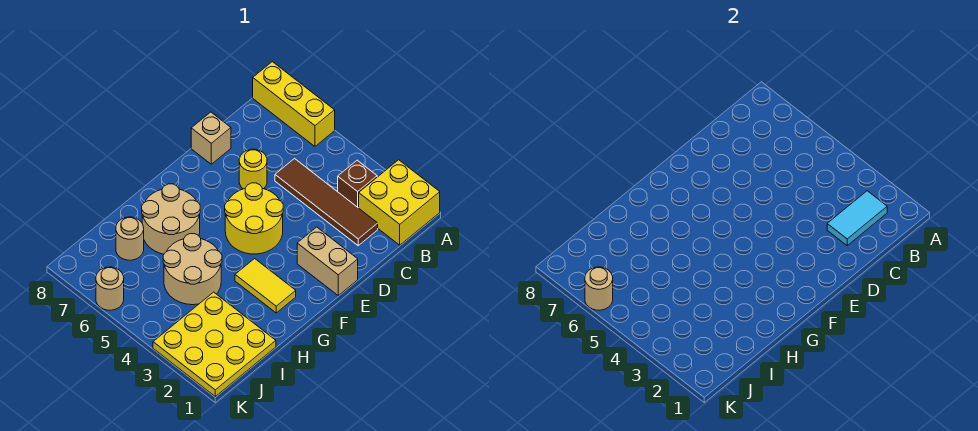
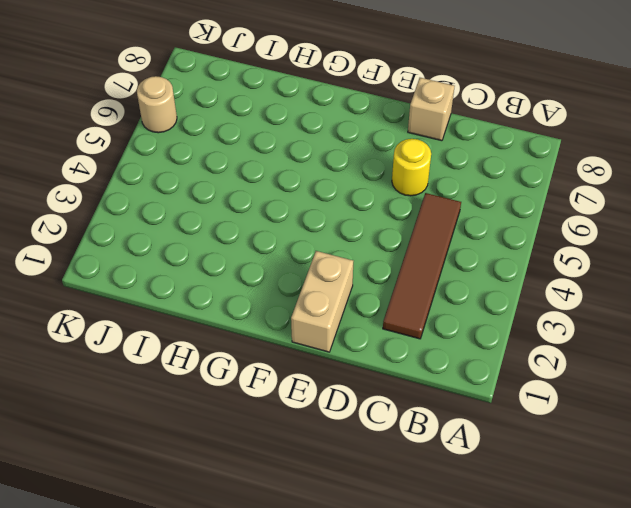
none -> yellow brick A1:B2 level 1
none -> yellow brick A6:A8 level 1
none -> brown brick B3 level 1

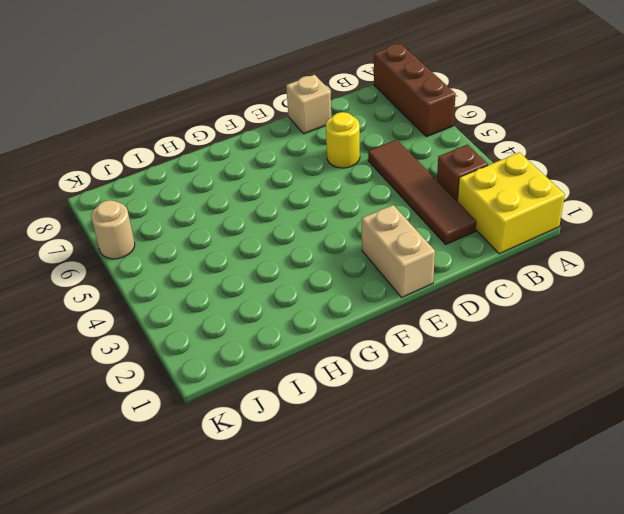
brown brick A6:A8 level 1 -> yellow brick A6:A8 level 1
none -> yellow round brick E4:F5 level 1
none -> yellow tile G2:G3 level 1
none -> tan round brick G6:H7 level 1

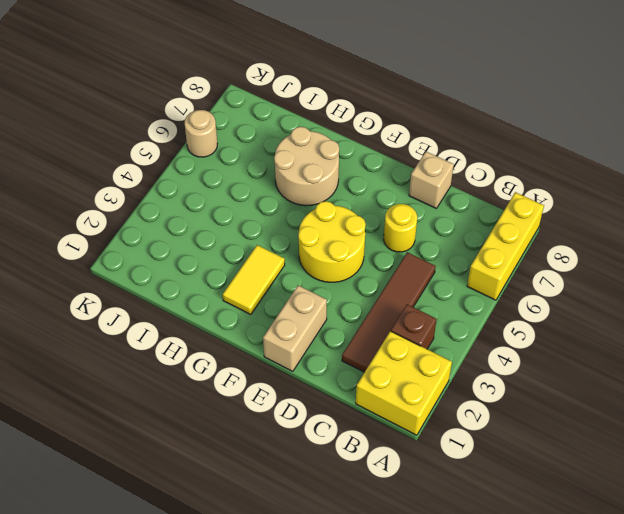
none -> tan round brick H4:I5 level 1
none -> yellow plate I1:K3 level 1
none -> tan round brick I7 level 1

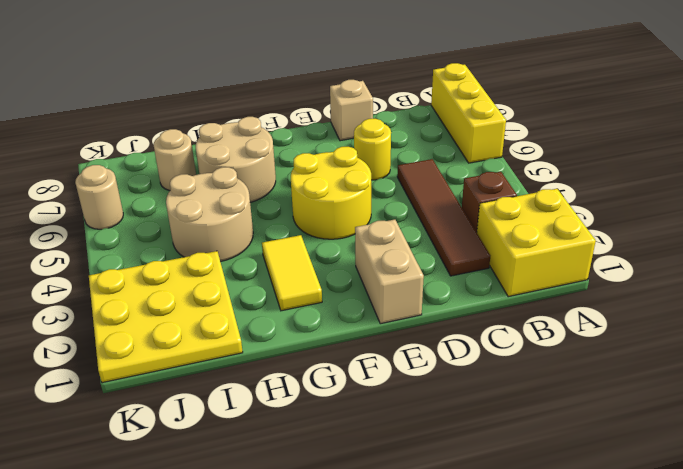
none -> cyan tile B2:C2 level 2
none -> tan round brick K6 level 2

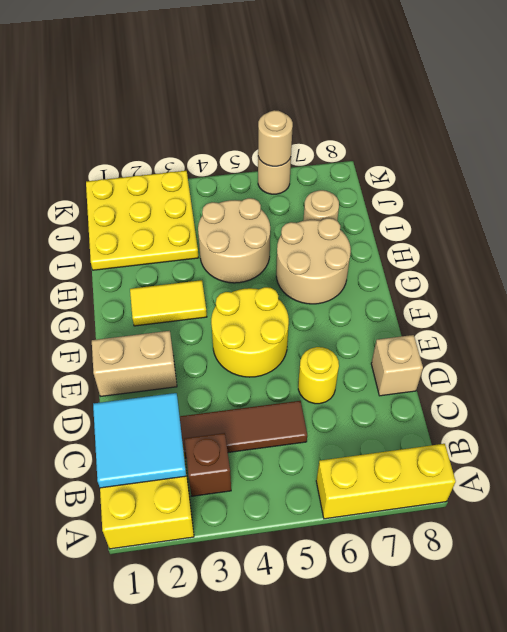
cyan tile B1:C2 level 2 -> cyan tile B2:C2 level 2

